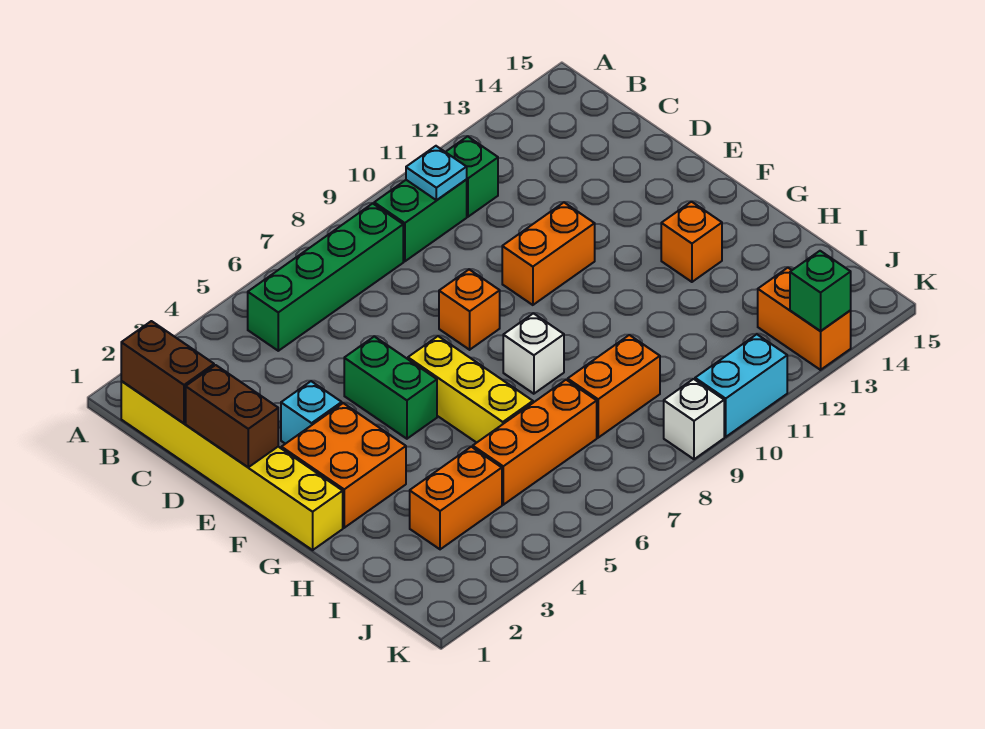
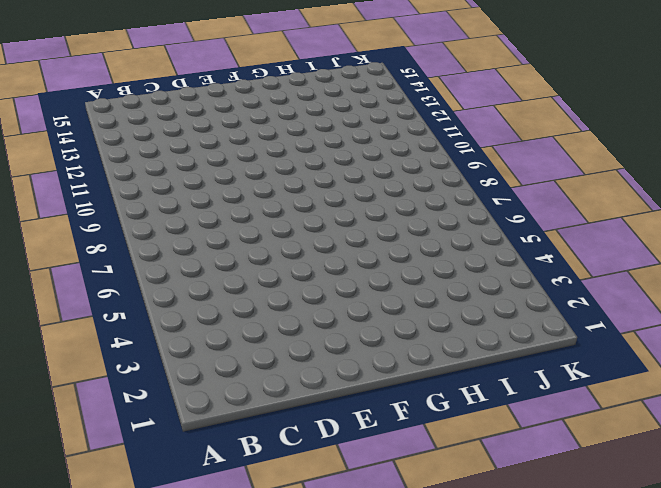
none -> yellow brick B1:G1 level 1
none -> green brick B5:B8 level 1
none -> green brick B9:B10 level 1

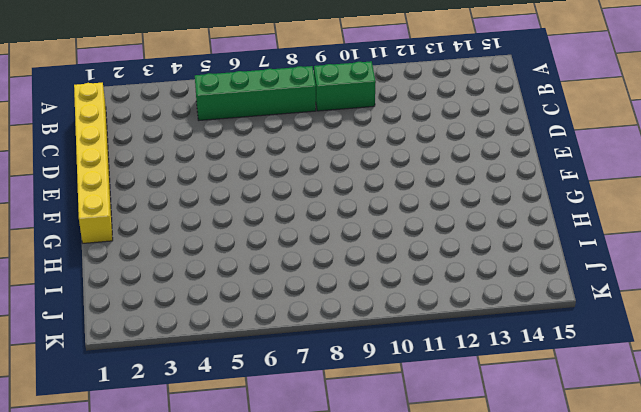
none -> green brick B11 level 1
none -> cyan brick E3 level 1
none -> green brick E5:F5 level 1

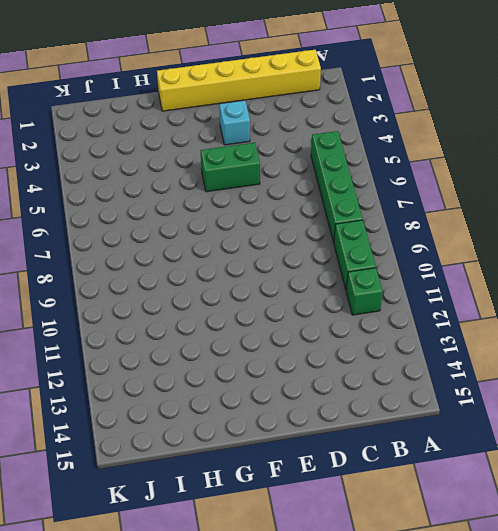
none -> orange brick E8 level 1
none -> orange brick E10:E11 level 1
none -> orange brick F2:G3 level 1

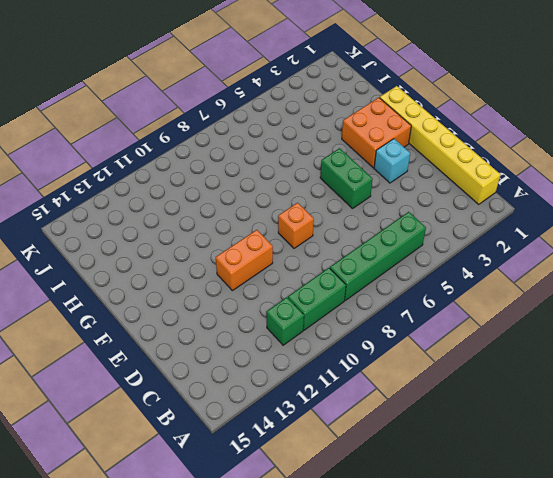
none -> yellow brick F6:H6 level 1
none -> white brick G8 level 1
none -> orange brick G13 level 1

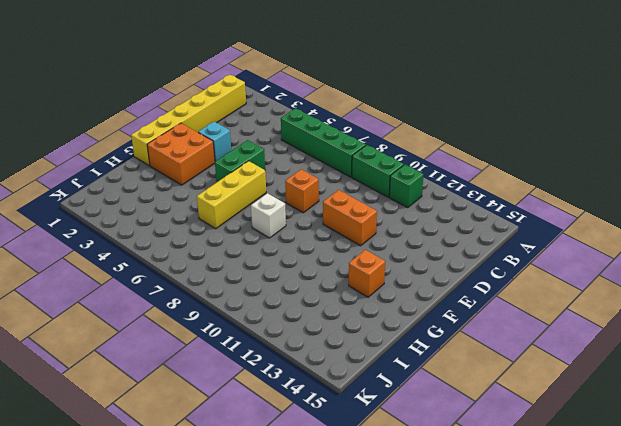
none -> orange brick I3:I4 level 1
none -> orange brick I5:I7 level 1
none -> orange brick I8:I9 level 1

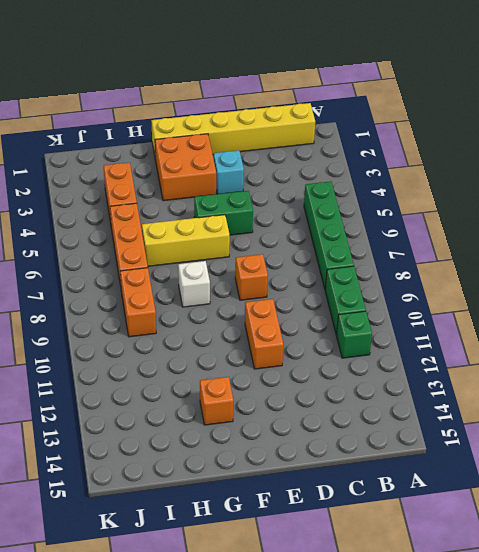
none -> orange brick J13:K13 level 1
none -> white brick K9 level 1
none -> cyan brick K10:K11 level 1

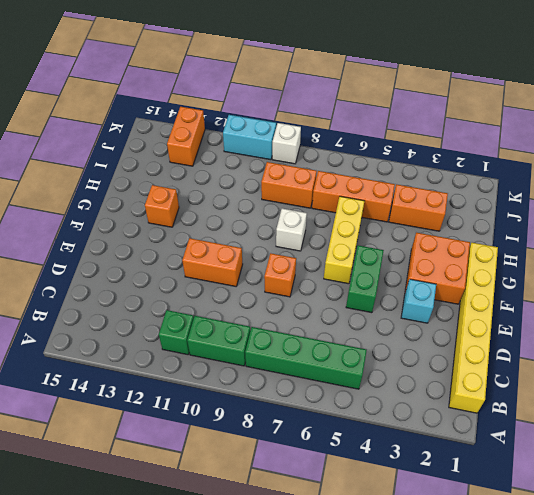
none -> brown brick B1:C1 level 2
none -> cyan plate B10 level 2
none -> brown brick D1:E1 level 2

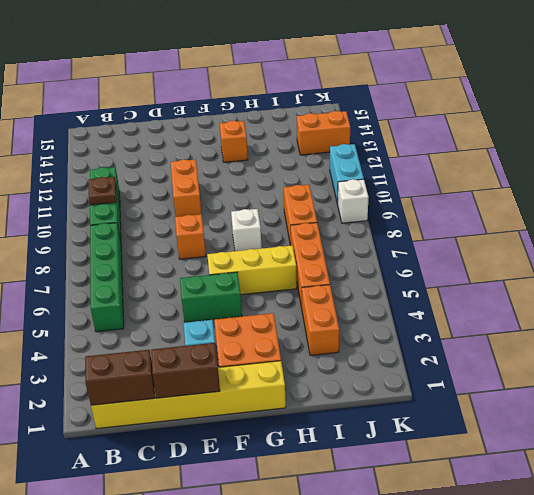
brown plate B10 level 2 -> cyan plate B10 level 2
none -> green brick K13 level 2

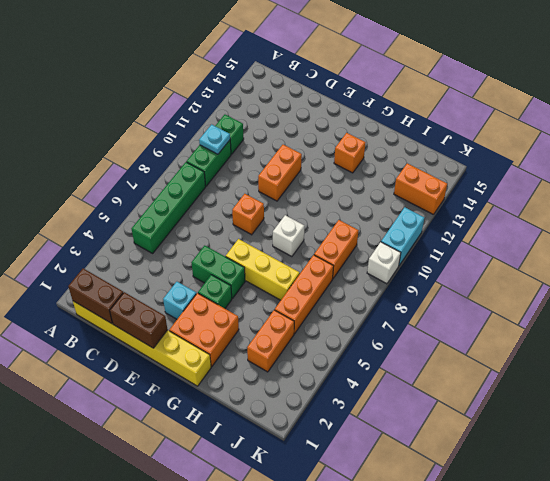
green brick F4 level 1 -> green brick K13 level 2

